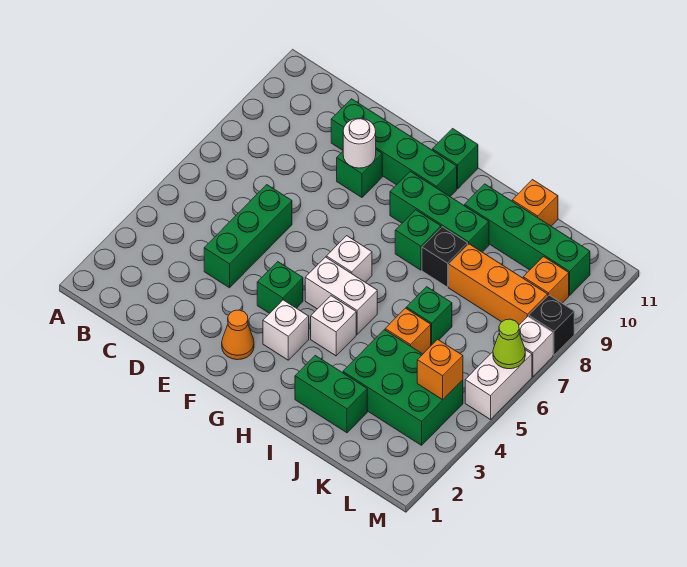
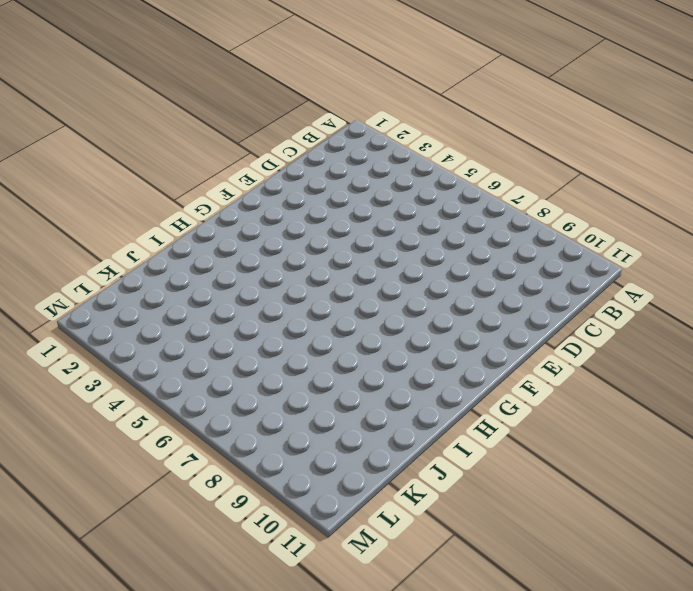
none -> green brick D4:D6 level 1
none -> green brick D10:G10 level 1
none -> green brick E9 level 1

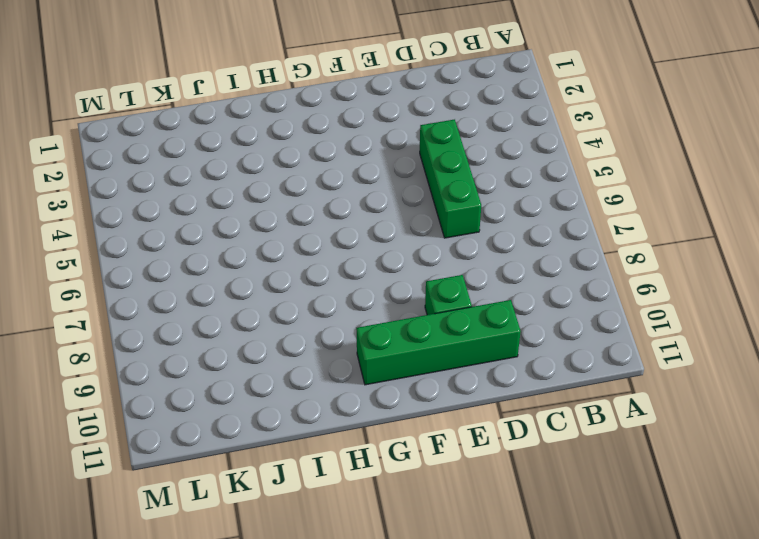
none -> orange cone F2 level 1
none -> green brick F4 level 1
none -> white brick G3 level 1

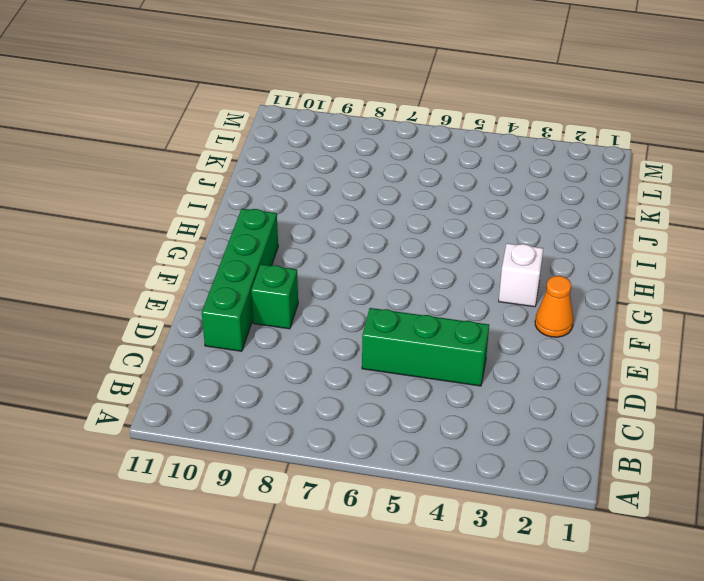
none -> green brick F4 level 1
none -> white brick G5:H5 level 1
none -> white brick G6 level 1

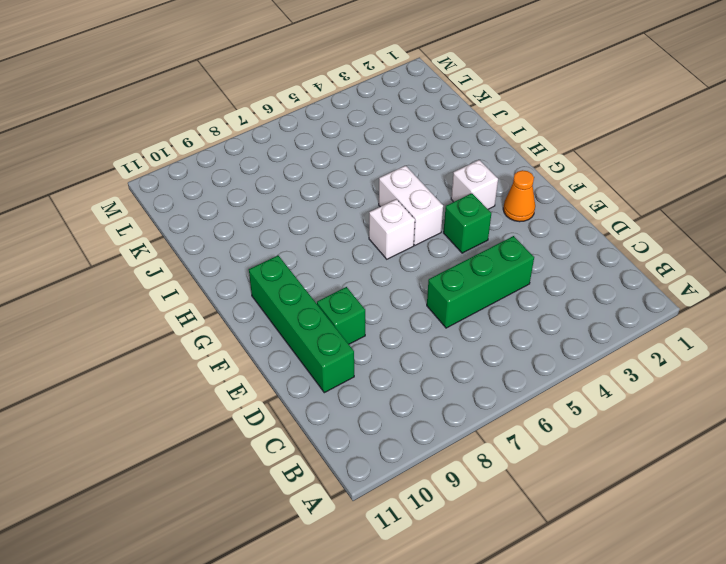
none -> green brick G9:I9 level 1
none -> green brick G11 level 1
none -> white brick H4 level 1

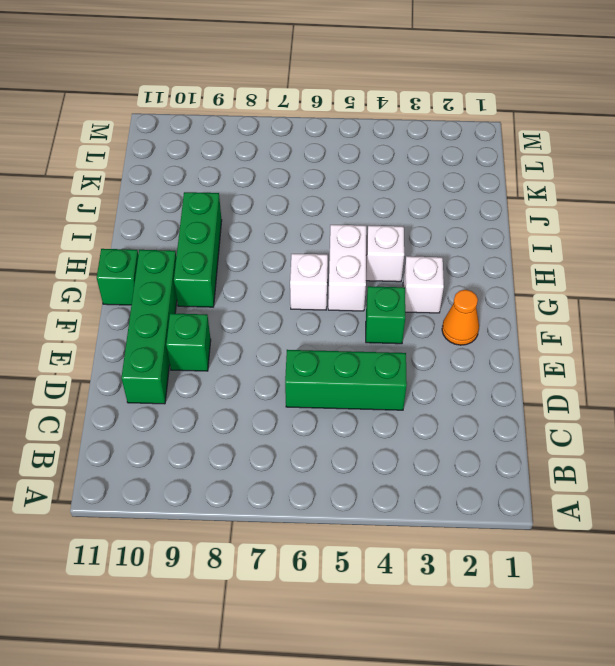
none -> green brick H8 level 1
none -> green brick I2:J2 level 1
none -> black brick I8 level 1

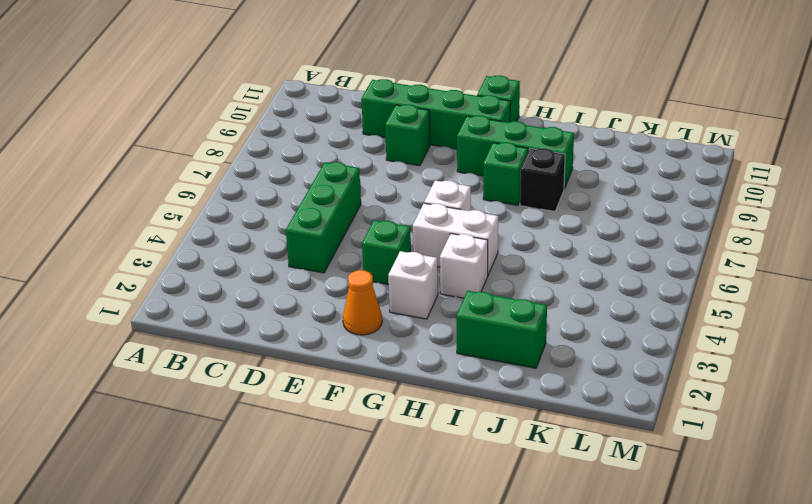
none -> green brick I10:L10 level 1
none -> green brick J3:L4 level 1
none -> orange brick J5 level 1

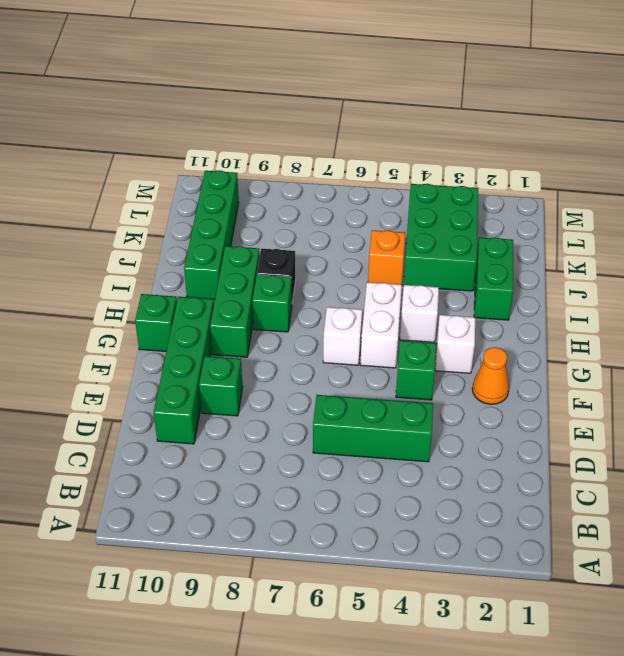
none -> green brick J6 level 1
none -> orange brick J8:L8 level 1
none -> orange brick J11 level 1

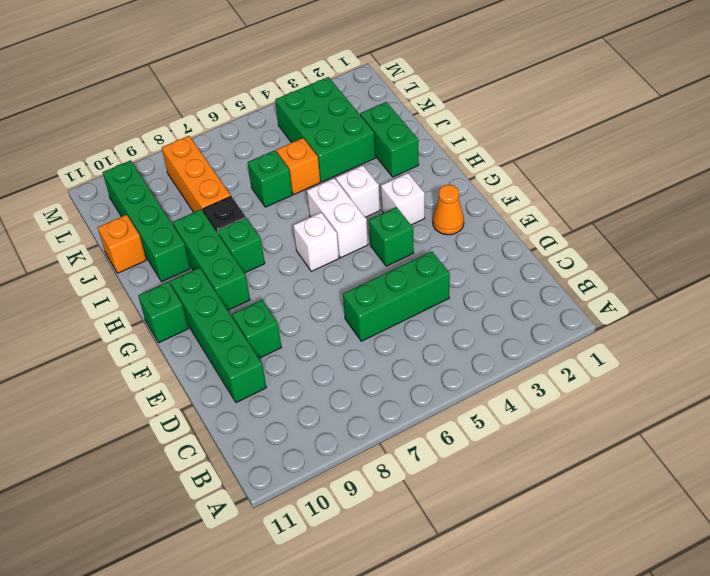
none -> orange brick L9 level 1
none -> white brick M5:M6 level 1
none -> white brick M7 level 1

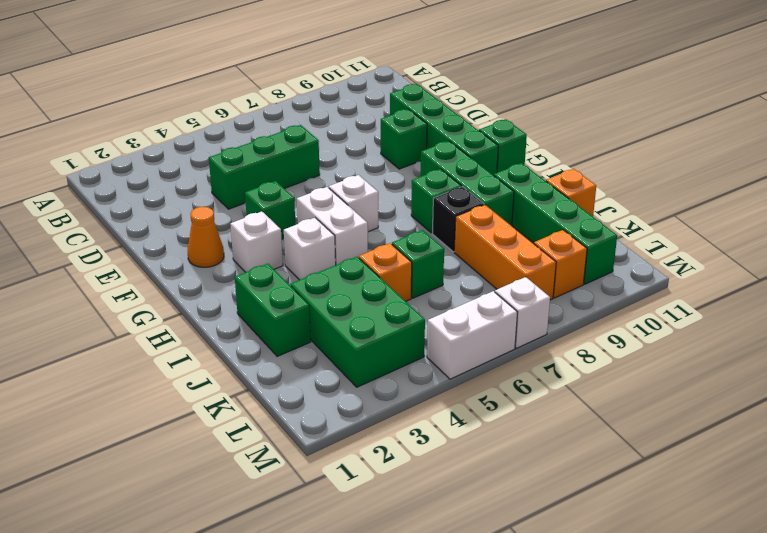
none -> black brick M8 level 1
none -> white round brick E9 level 2
none -> orange brick L4 level 2

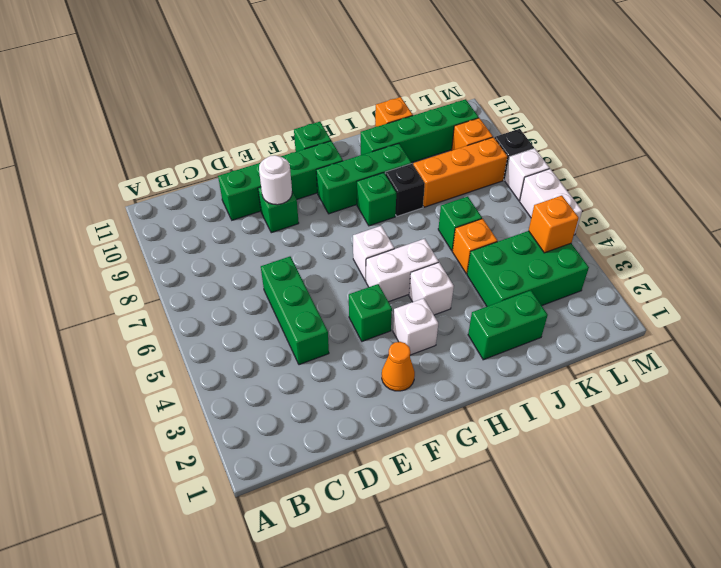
none -> lime cone M6 level 2

